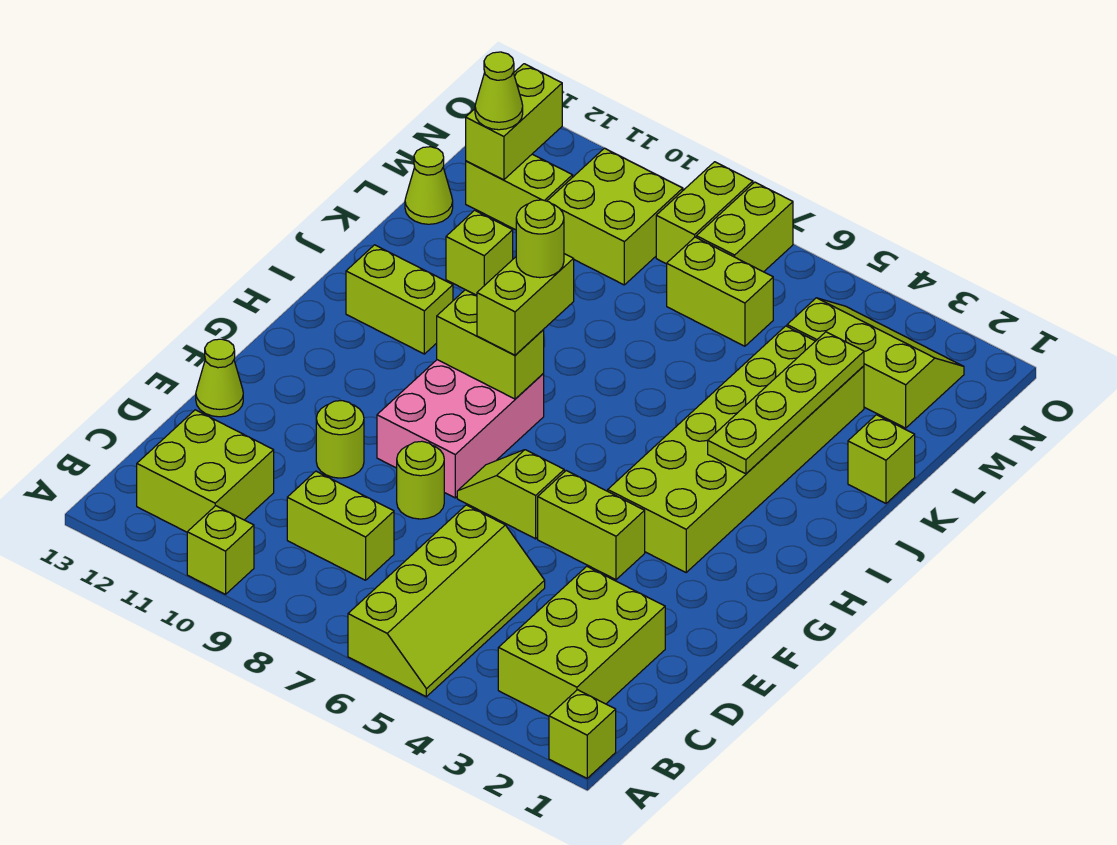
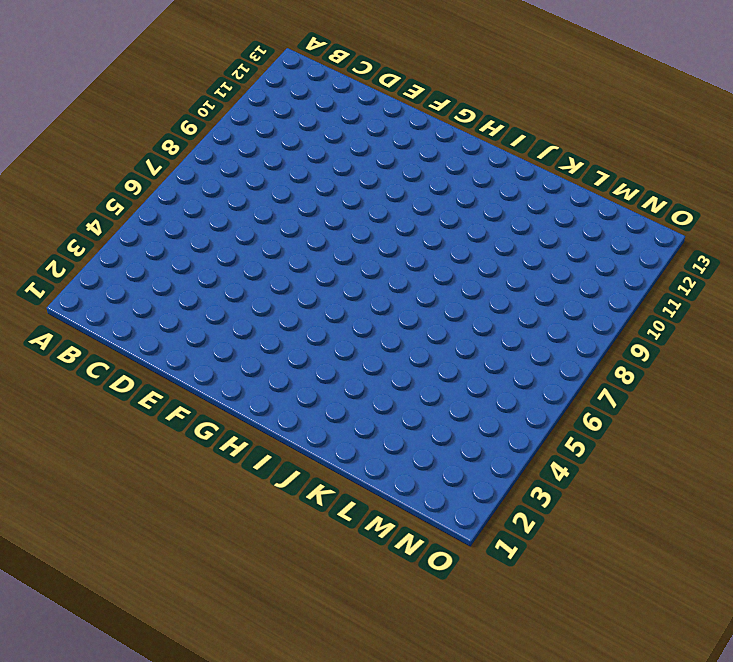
none -> lime brick A1 level 1
none -> lime slope A5:D6 level 1 top 6
none -> lime brick A10 level 1

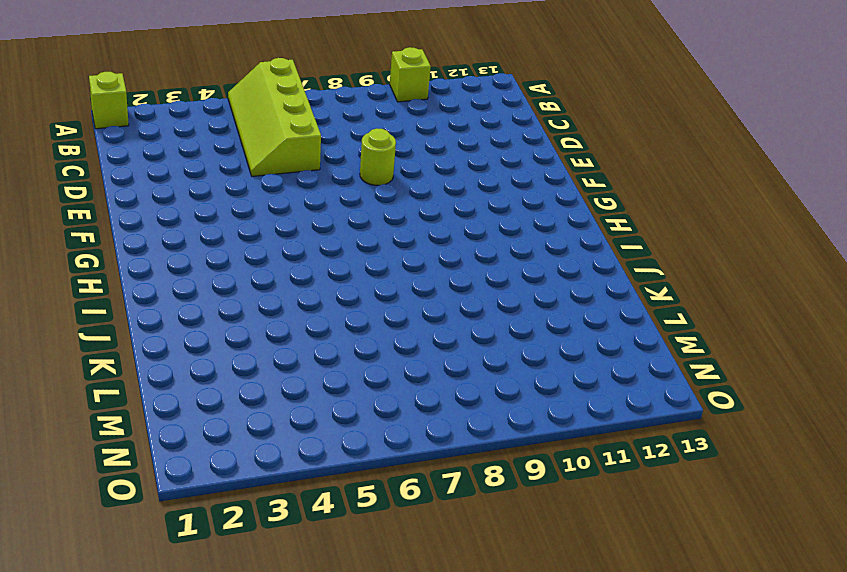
none -> lime brick B2:D3 level 1
none -> lime brick B11:C12 level 1
none -> lime brick C8:C9 level 1

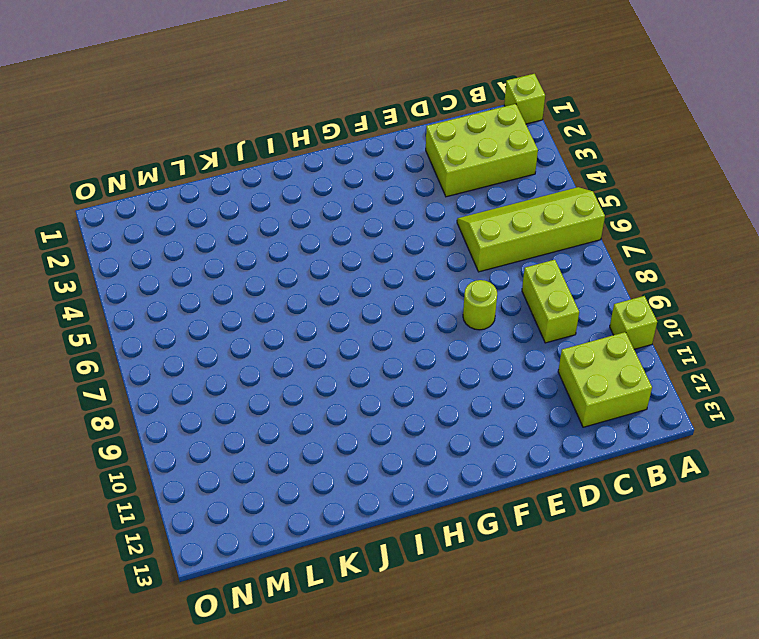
none -> lime round brick E10 level 1
none -> lime cone E13 level 1
none -> lime brick F4:F5 level 1

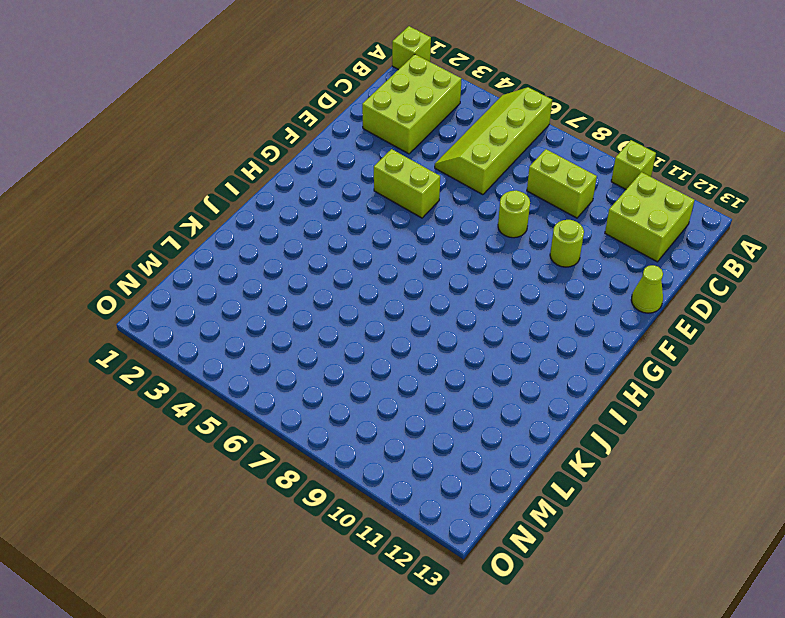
none -> lime slope F6:F7 level 1 top 6
none -> pink brick F8:H9 level 1
none -> lime brick G3:L4 level 1

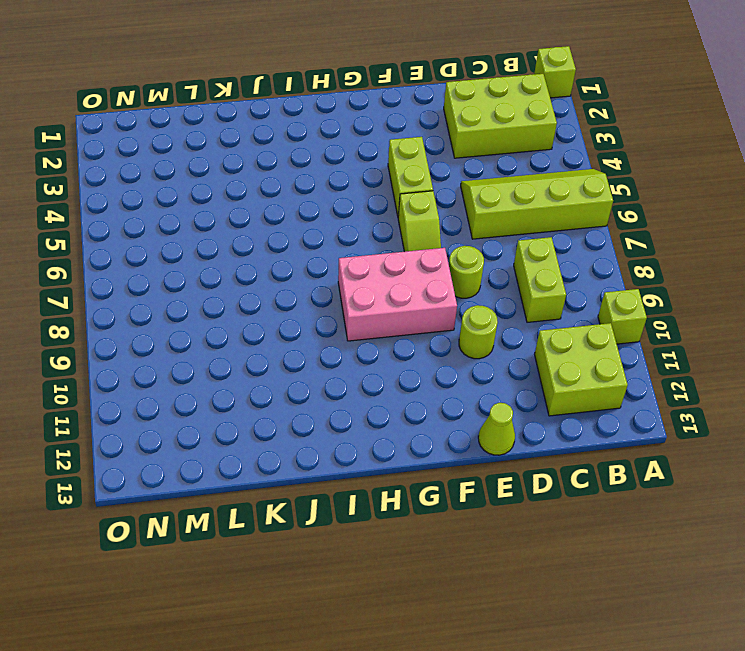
none -> lime brick G3:L4 level 1
none -> lime brick I11:I12 level 1
none -> lime brick K1 level 1

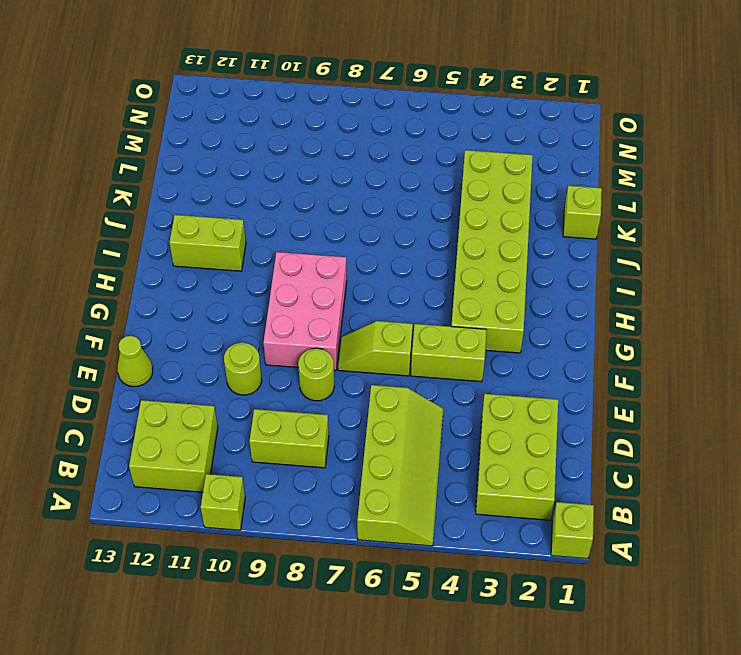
none -> lime brick K11 level 1
none -> lime cone L13 level 1
none -> lime slope M2:N4 level 1 top M

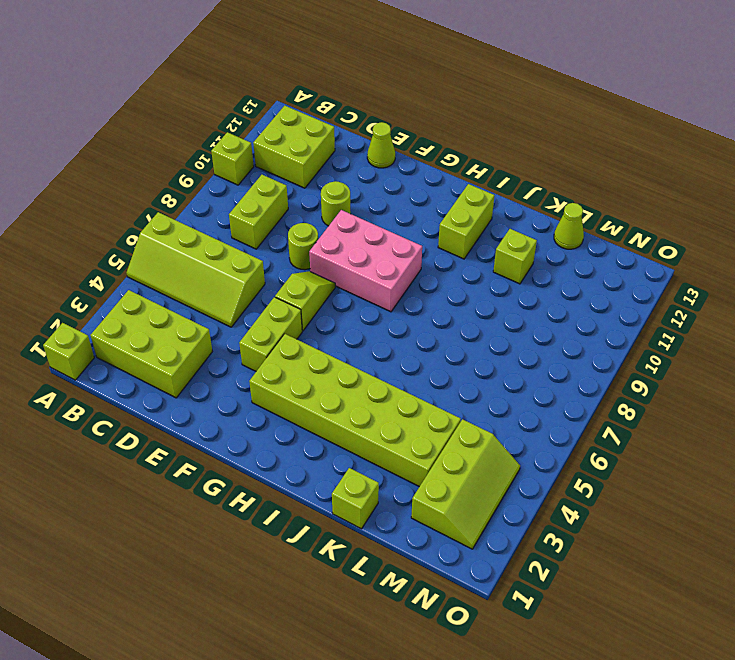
none -> lime brick M6:M7 level 1
none -> lime brick M9:N10 level 1
none -> lime brick M11:M12 level 1

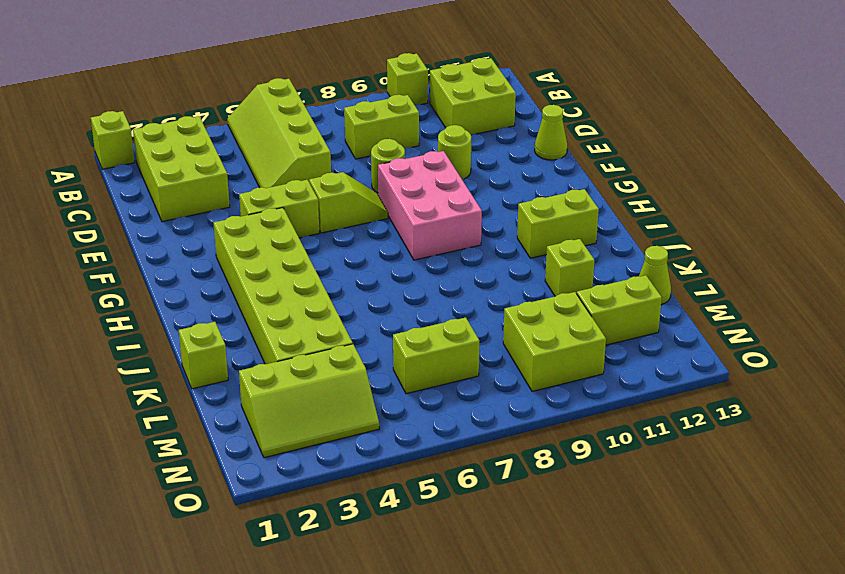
none -> lime brick N7:O7 level 1
none -> lime brick N8:O8 level 1
none -> lime brick H8:H9 level 2

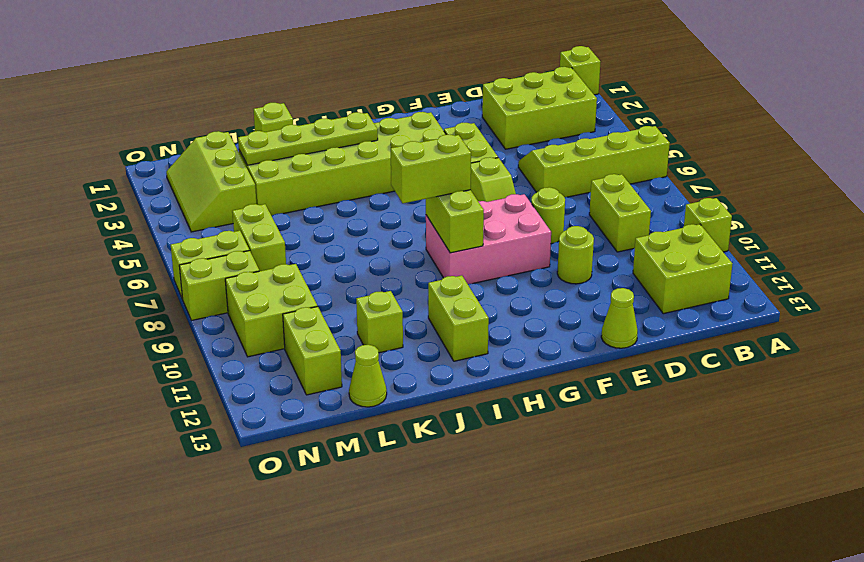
none -> lime brick M12:N12 level 2
none -> lime cone M12 level 3
none -> lime round brick I8 level 4

